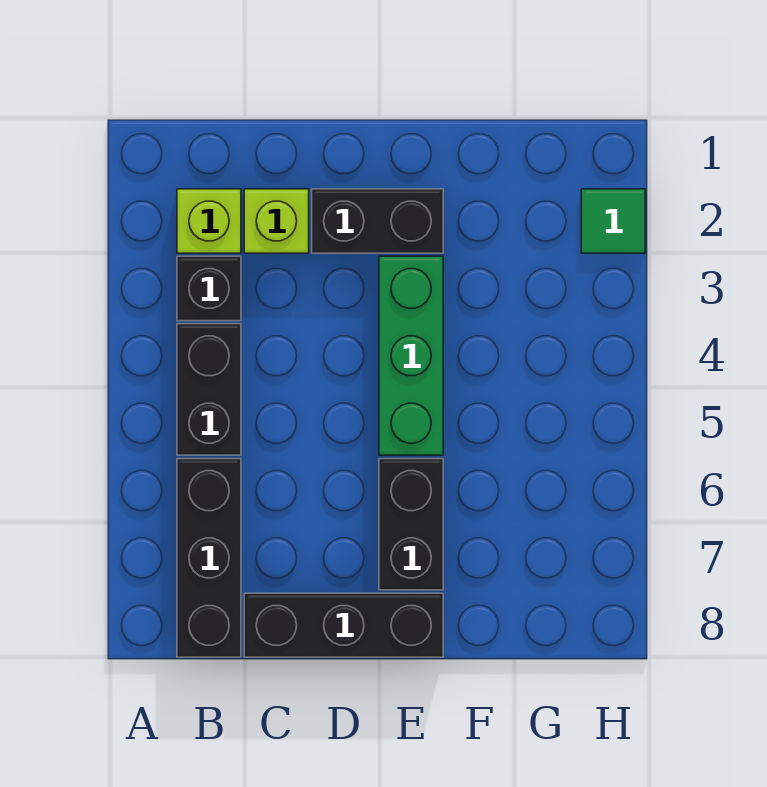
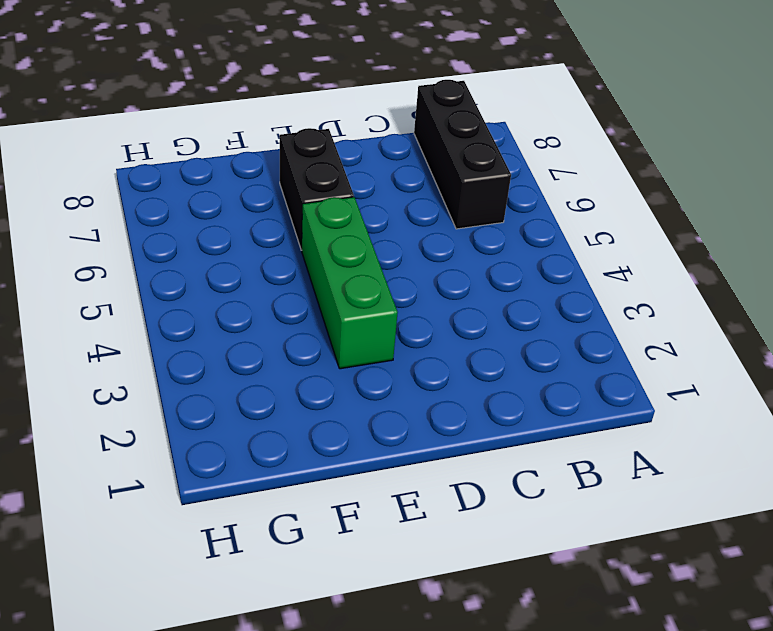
none -> lime brick B2 level 1
none -> black brick B3 level 1

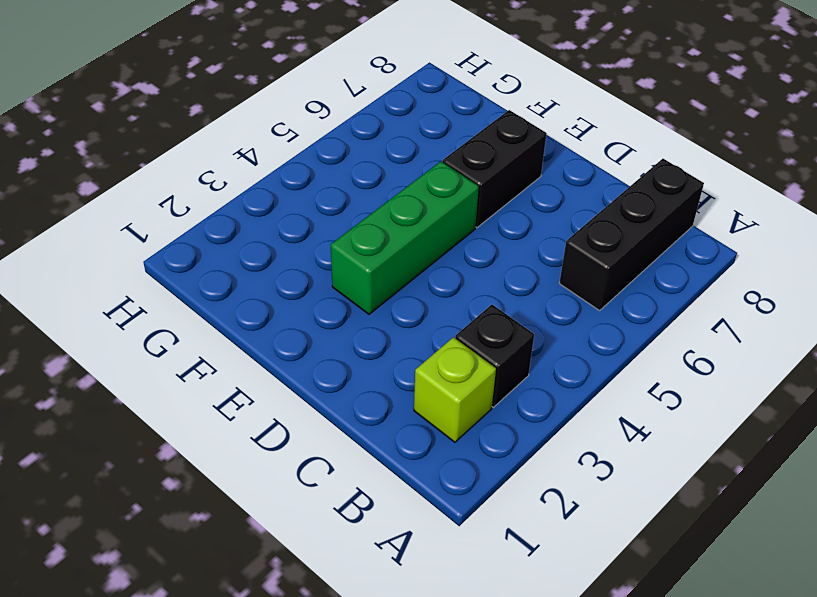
none -> black brick B4:B5 level 1
none -> lime brick C2 level 1

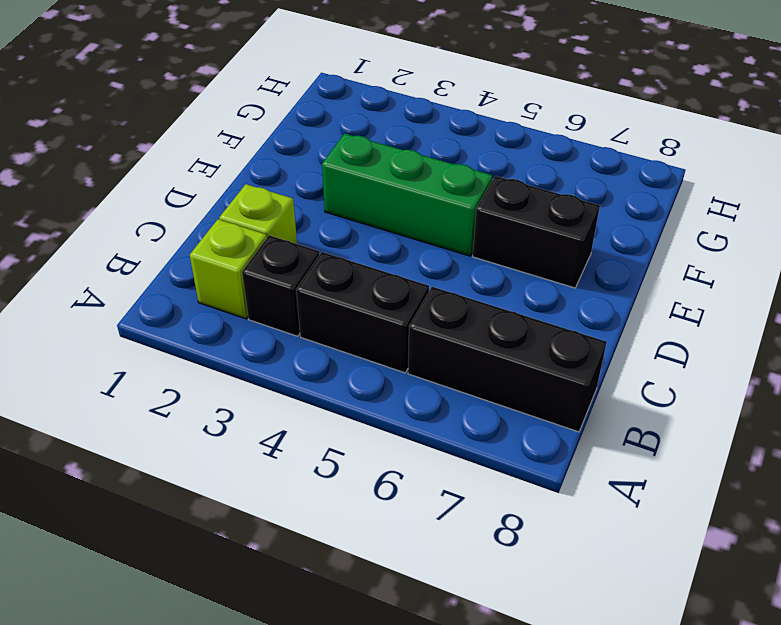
none -> black brick C8:E8 level 1
none -> black brick D2:E2 level 1

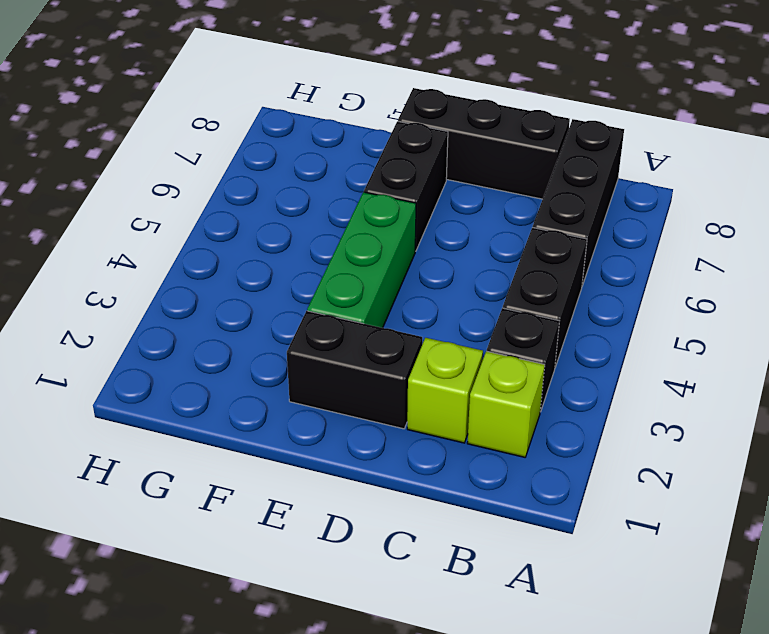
none -> green tile H2 level 1

